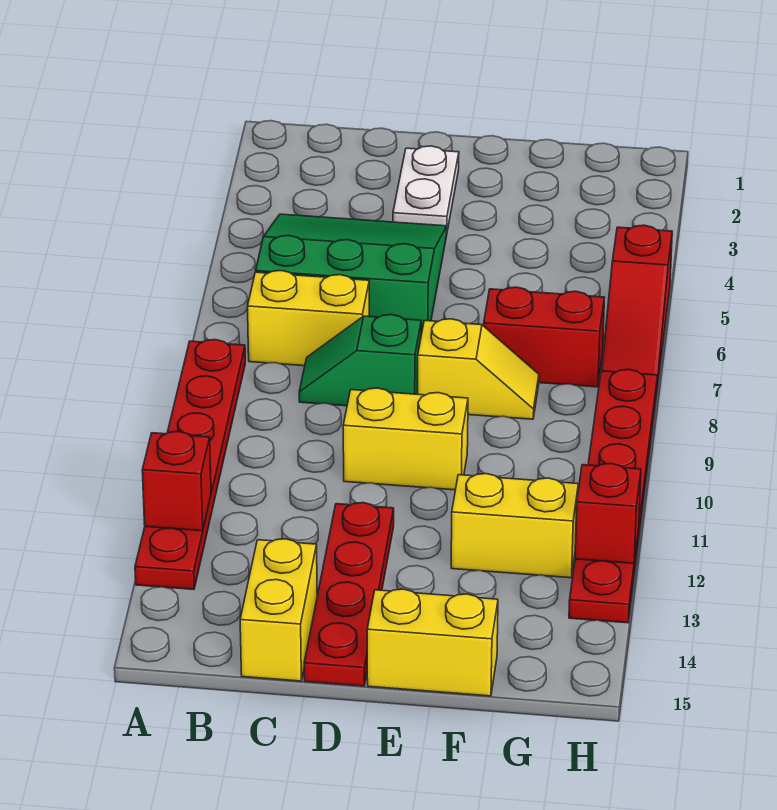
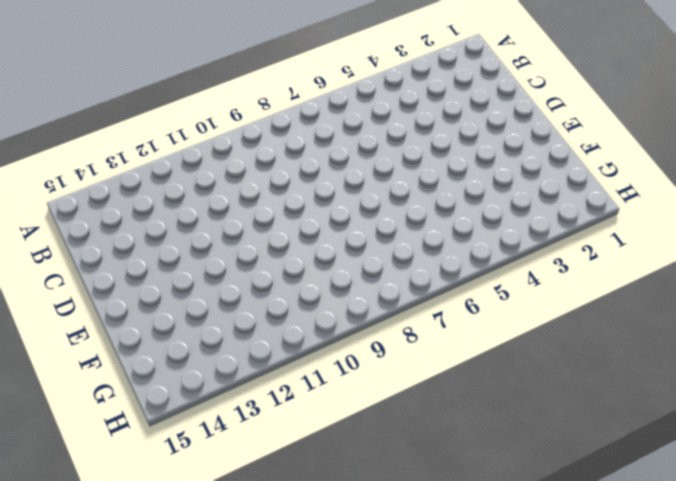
none -> red plate A8:A13 level 1
none -> green slope B4:D6 level 1 top 6
none -> yellow brick B7:C7 level 1

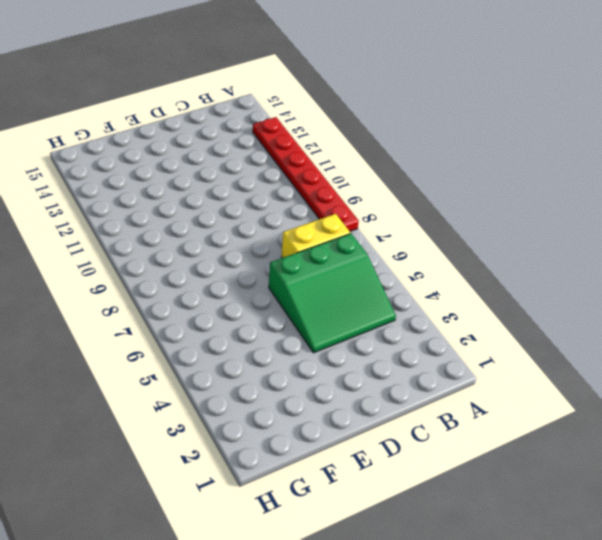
none -> green slope C8:D8 level 1 top D
none -> yellow brick C14:C15 level 1
none -> white plate D2:D3 level 1

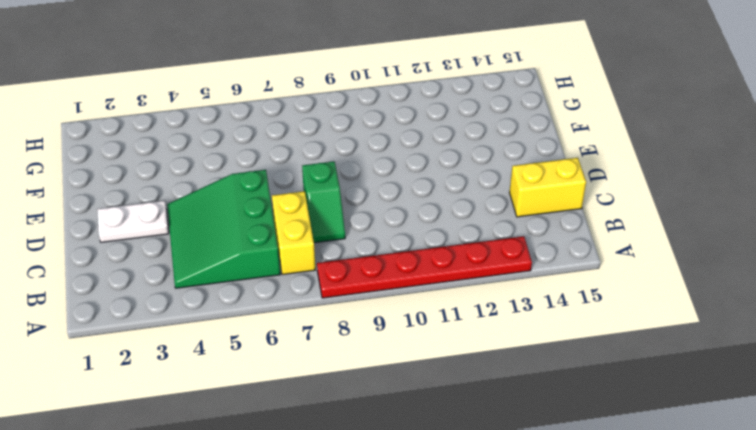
none -> yellow brick D10:E10 level 1
none -> red plate D12:D15 level 1
none -> yellow slope E8:F8 level 1 top E

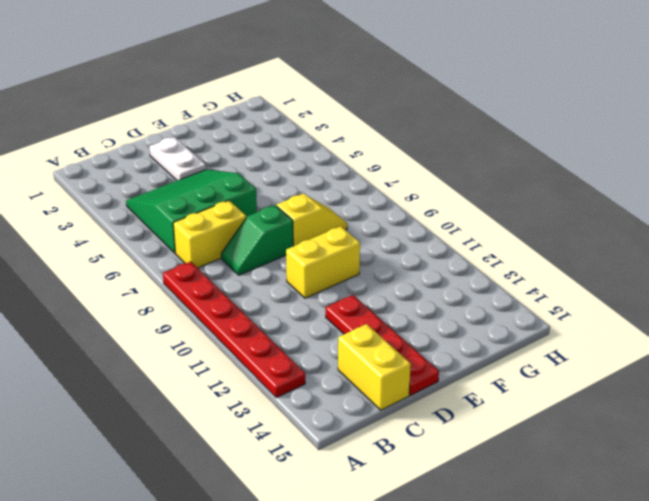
none -> yellow brick E15:F15 level 1
none -> red brick F7:G7 level 1
none -> yellow brick F12:G12 level 1

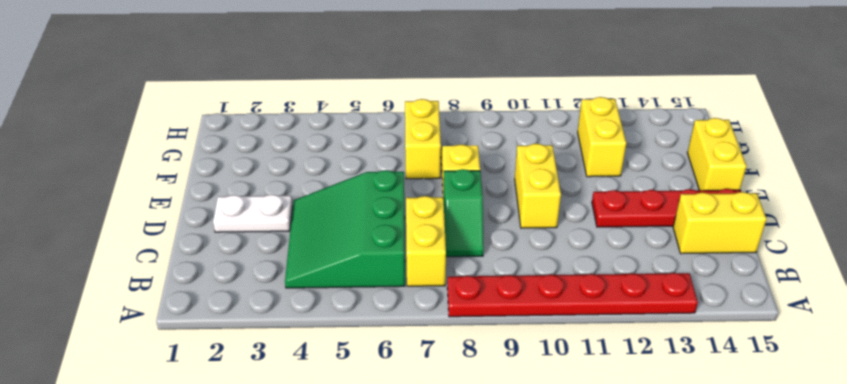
yellow brick F7:G7 level 1 -> red brick F7:G7 level 1
none -> red slope H5:H7 level 1 top 5
none -> red plate H8:H13 level 1
none -> red brick A12 level 2

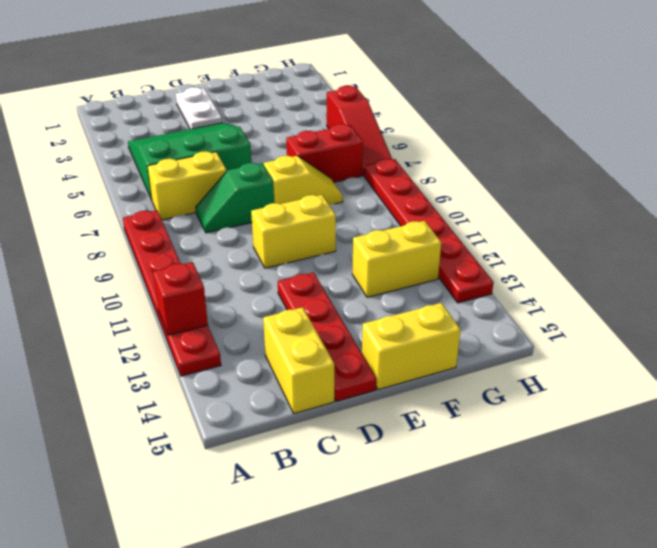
none -> red brick H12 level 2

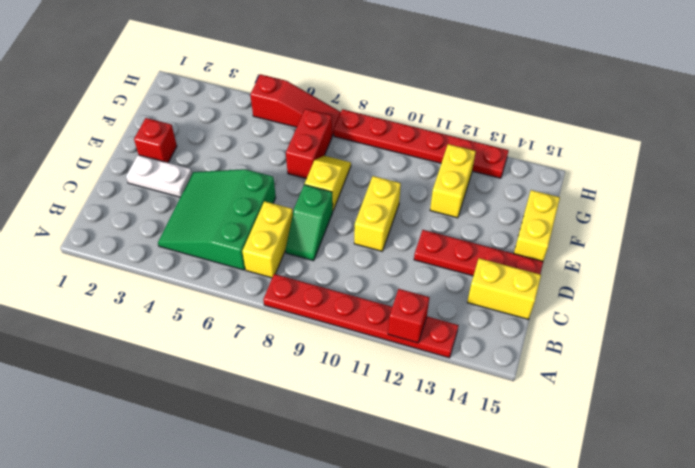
red brick E2 level 1 -> red brick H12 level 2

